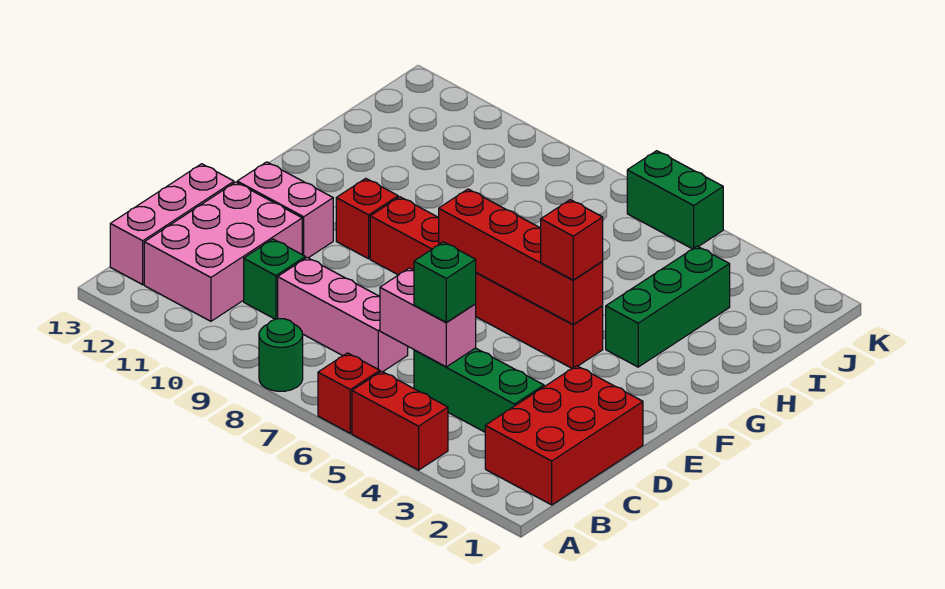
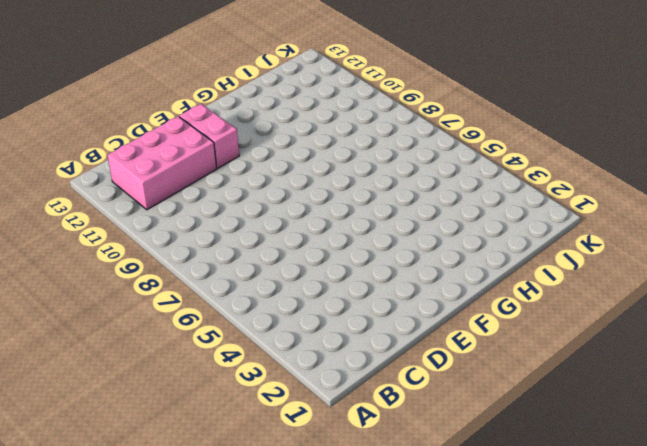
none -> red brick A4:A5 level 1
none -> red brick A6 level 1
none -> green round brick A8 level 1

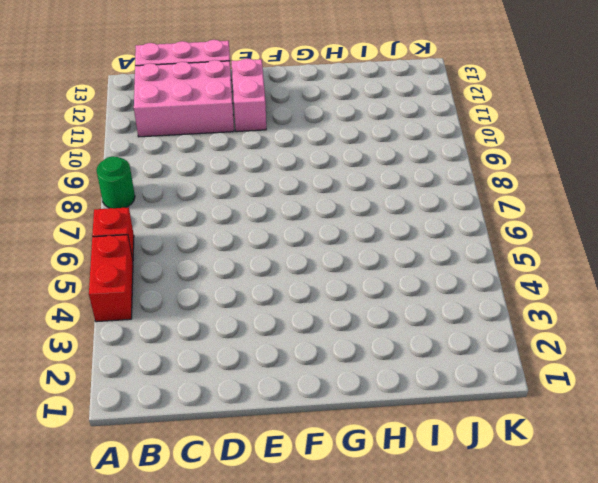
none -> red brick B1:D2 level 1
none -> green brick C3:C5 level 1
none -> pink brick C7:C9 level 1

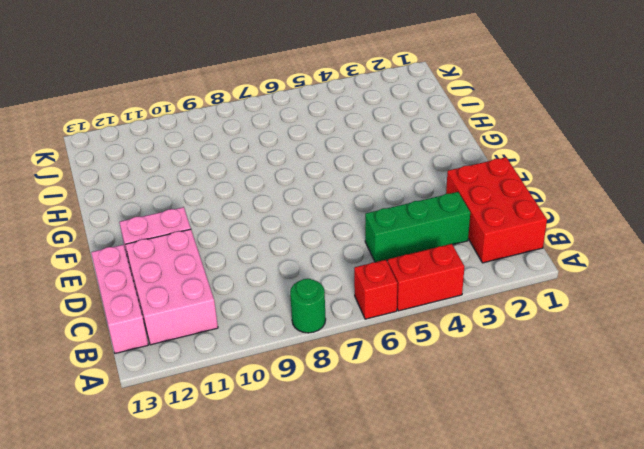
none -> pink brick C7:C9 level 1
none -> green brick C10 level 1
none -> red brick F4:F9 level 1

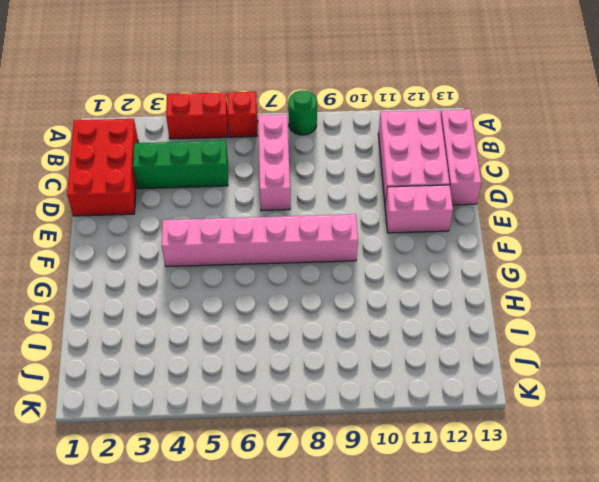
pink brick B7:D7 level 1 -> pink brick C7:C9 level 1
pink brick F4:F9 level 1 -> red brick F4:F9 level 1
none -> green brick C10 level 1
none -> red brick F10 level 1
none -> green brick G3:I3 level 1

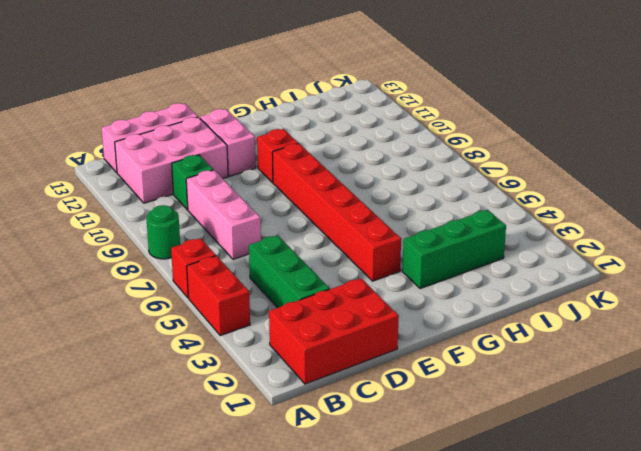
none -> green brick K5:K6 level 1
none -> pink brick C5:C6 level 2
none -> red brick F4:F7 level 2

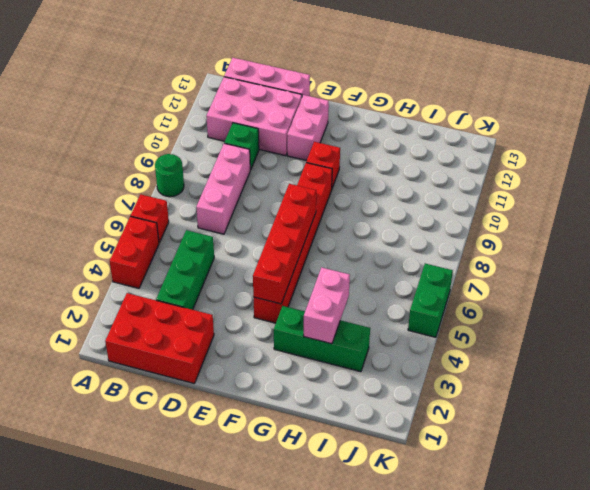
pink brick H3:H4 level 2 -> pink brick C5:C6 level 2
none -> green brick C5 level 3
none -> red brick F4 level 3

